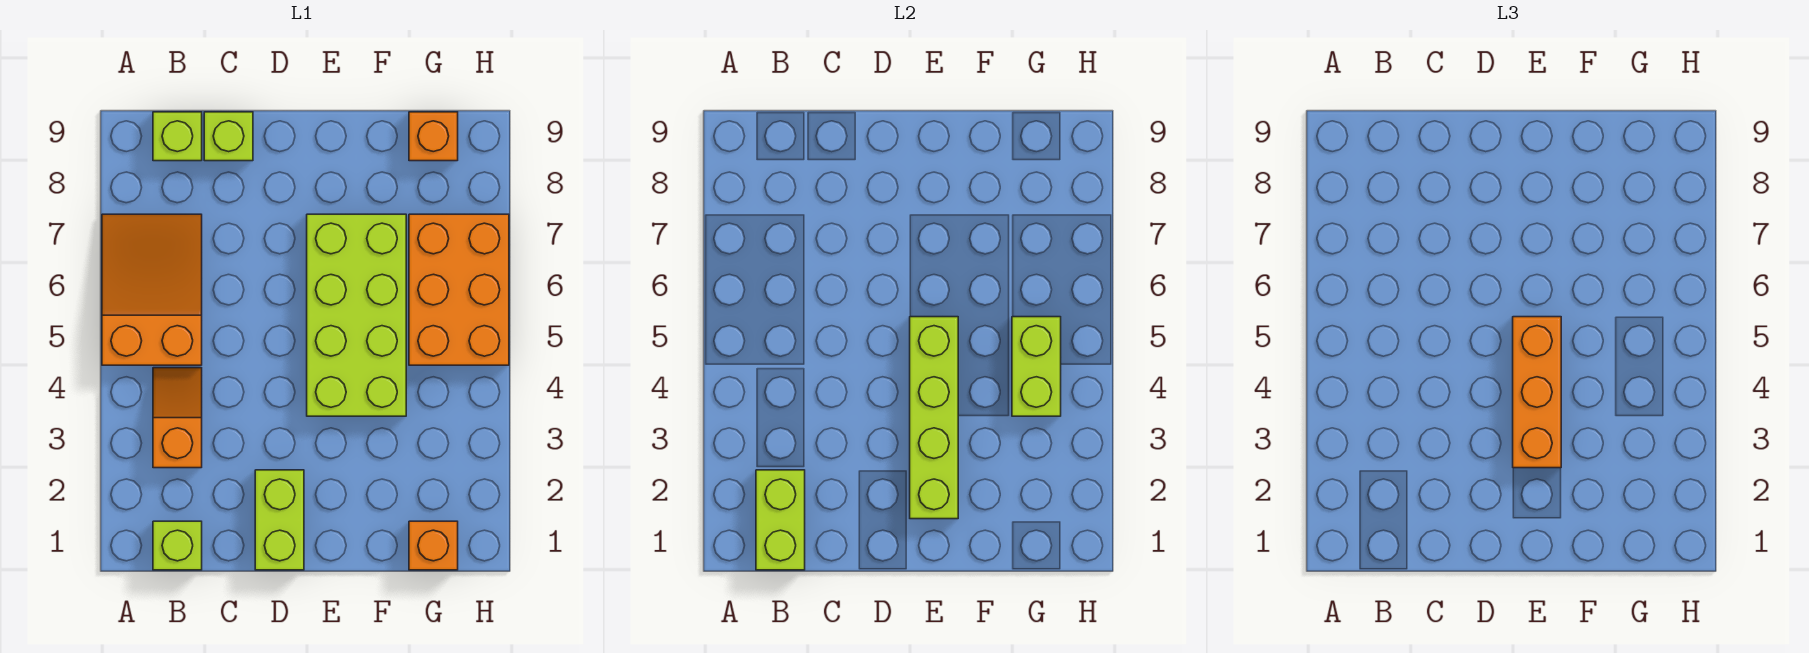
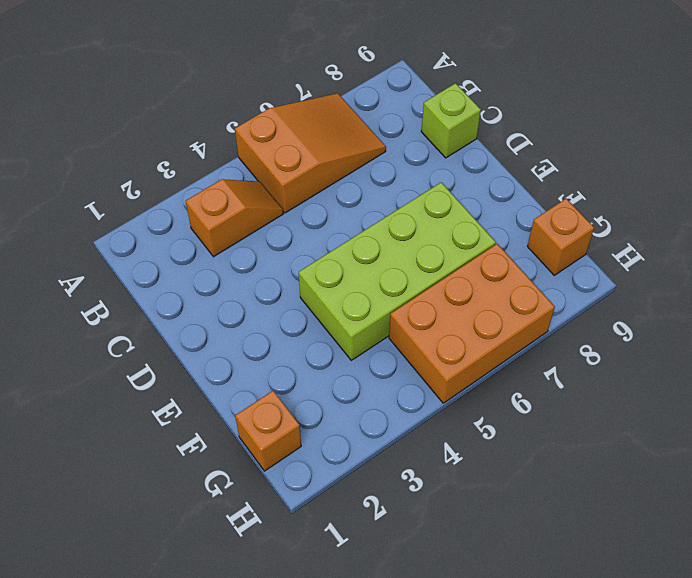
none -> lime brick B1 level 1
none -> lime brick B9 level 1
none -> lime brick D1:D2 level 1

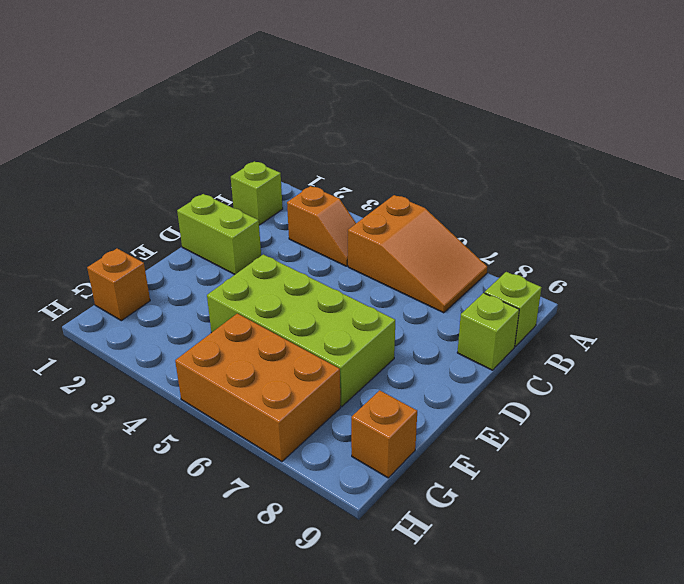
none -> lime brick B1:B2 level 2
none -> lime brick E2:E5 level 2
none -> lime brick G4:G5 level 2

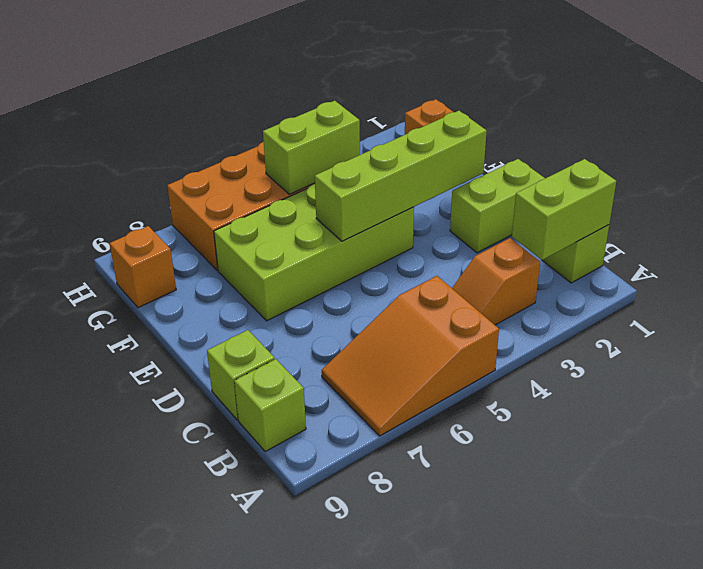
none -> orange brick E3:E5 level 3

